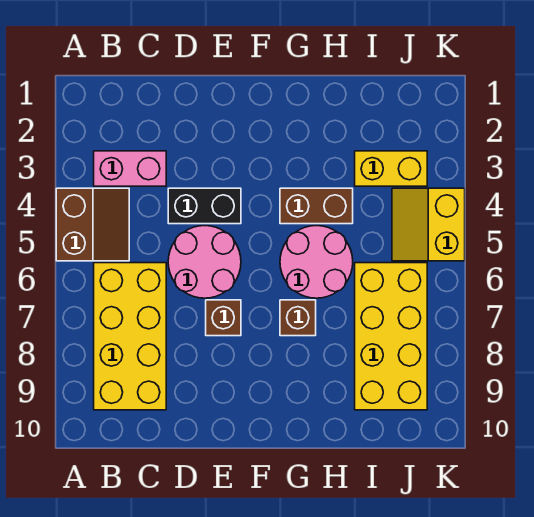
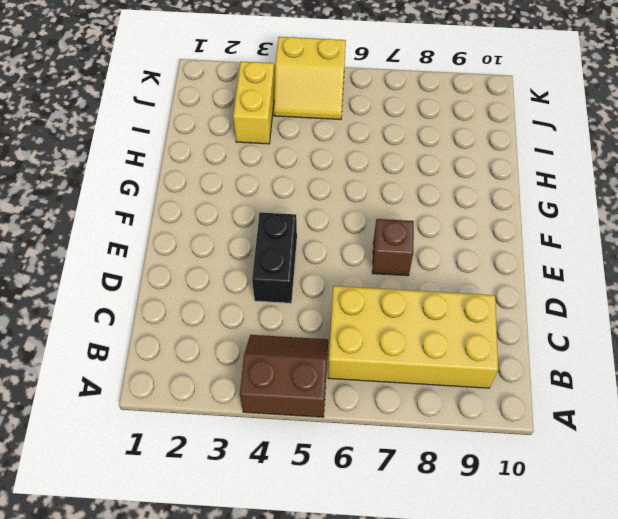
none -> pink brick B3:C3 level 1
none -> pink round brick D5:E6 level 1
none -> brown brick G4:H4 level 1

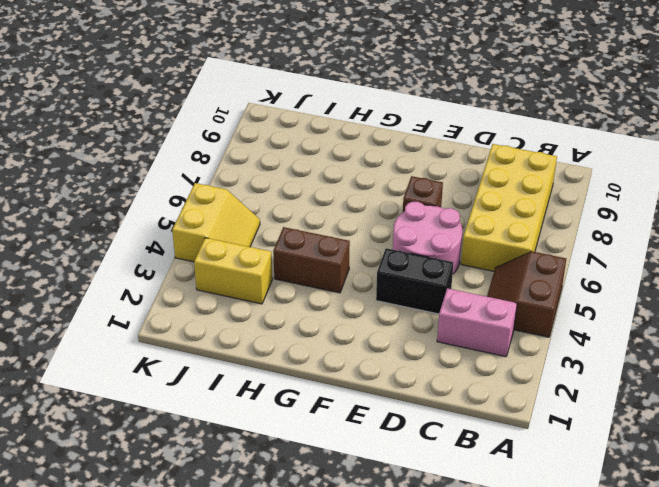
none -> pink round brick G5:H6 level 1
none -> brown brick G7 level 1
none -> yellow brick I6:J9 level 1

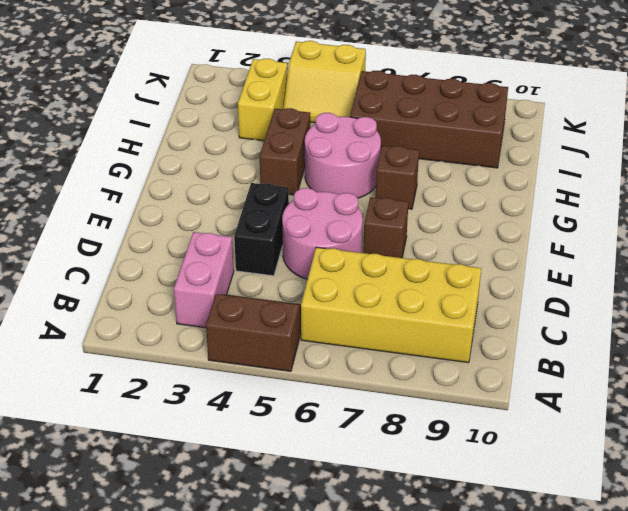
brown brick I6:J9 level 1 -> yellow brick I6:J9 level 1

